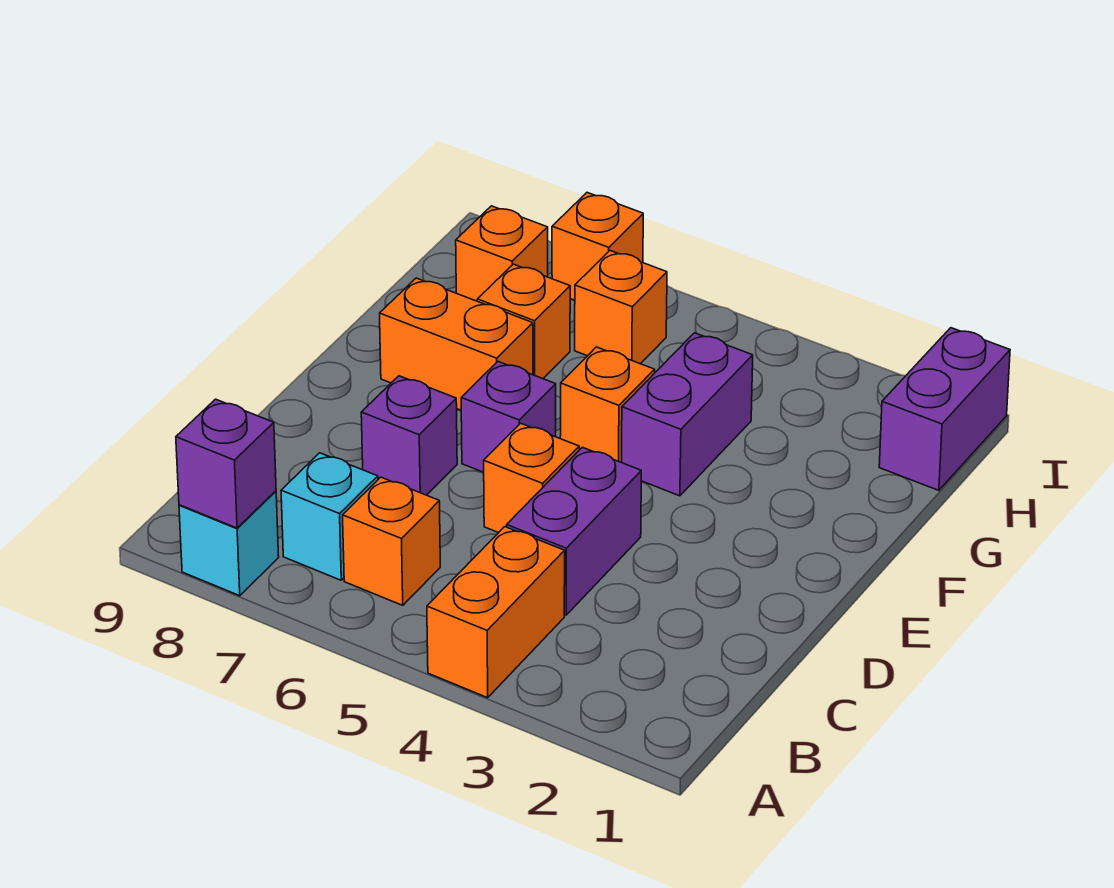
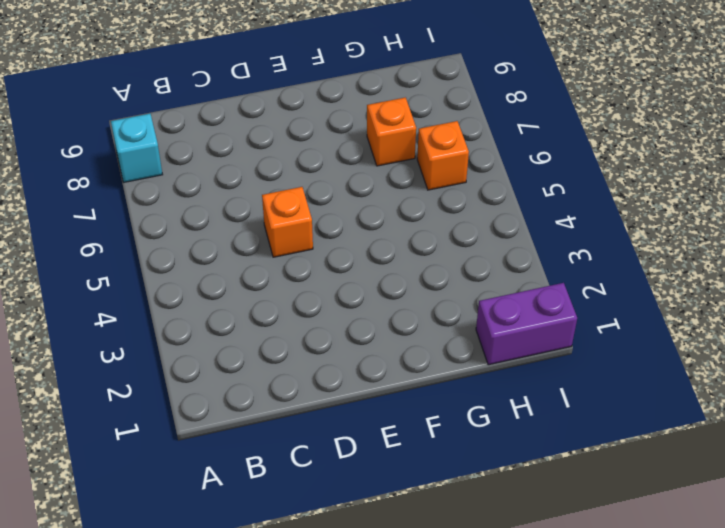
none -> orange brick A4:B4 level 1
none -> orange brick B6 level 1
none -> cyan brick B7 level 1

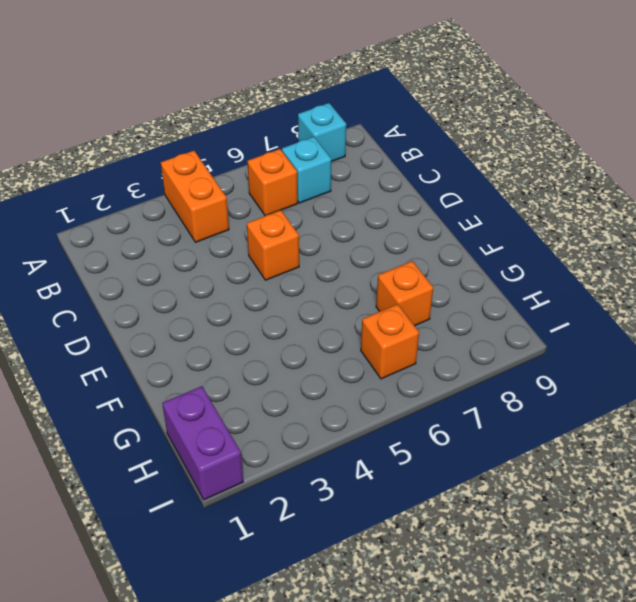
none -> purple brick C4:D4 level 1
none -> purple brick D7 level 1
none -> purple brick E6 level 1

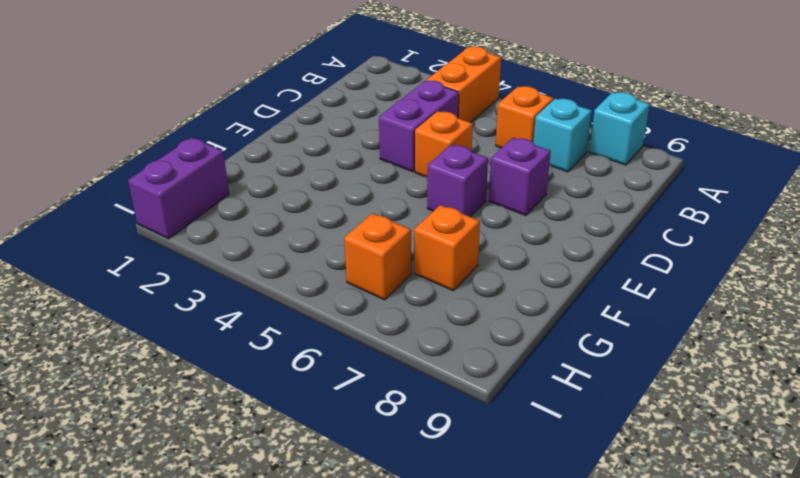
none -> purple brick F4:G4 level 1
none -> orange brick F5 level 1
none -> orange brick F7:F8 level 1

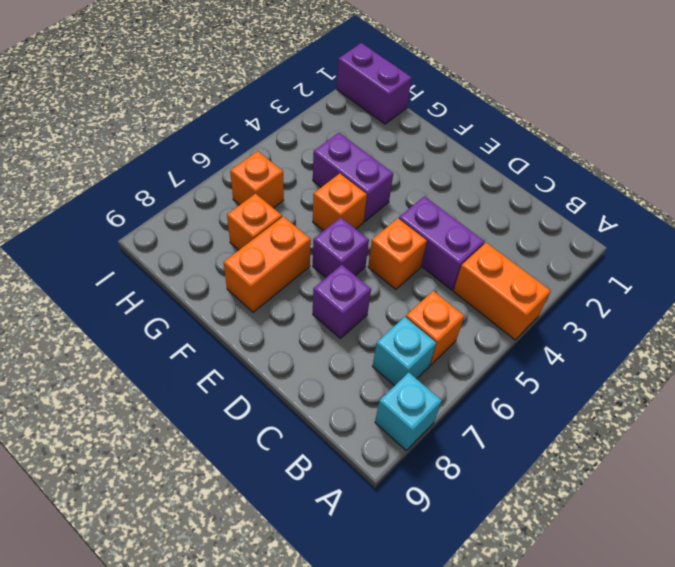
none -> orange brick H8 level 1
none -> orange brick I7 level 1
none -> purple brick A8 level 2

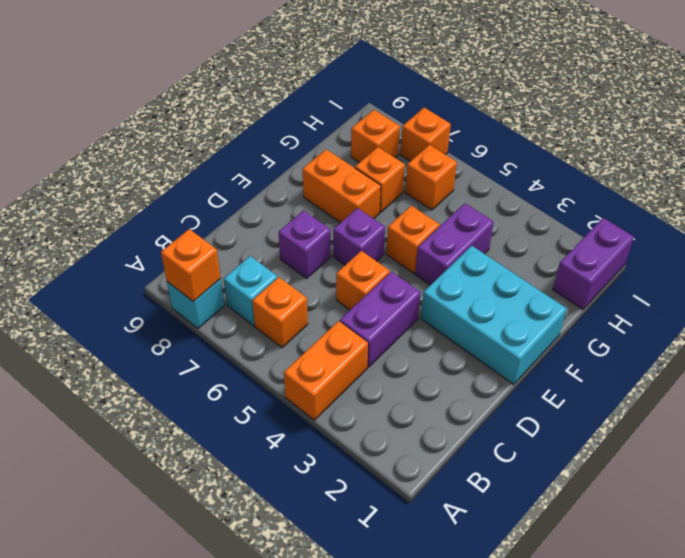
orange brick A8 level 2 -> purple brick A8 level 2
cyan brick E1:F3 level 1 -> none

